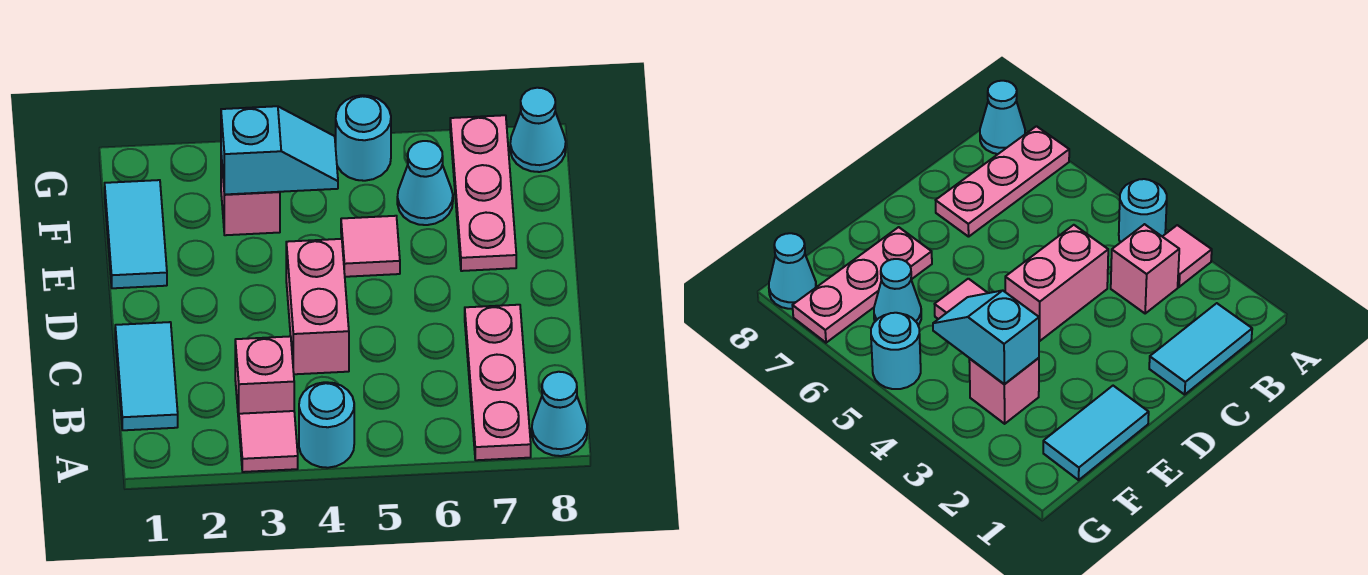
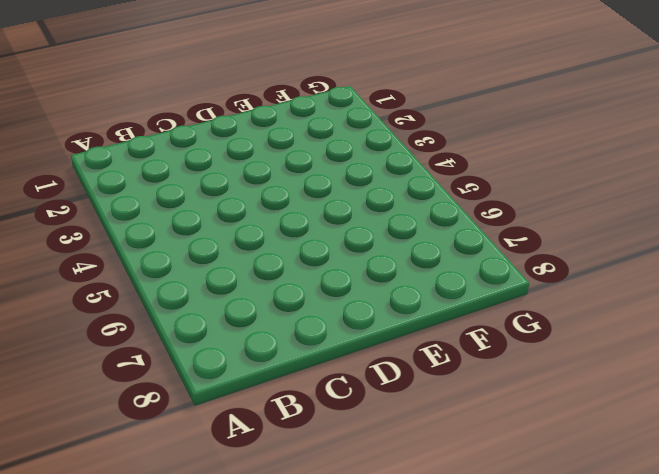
none -> pink tile A3 level 1
none -> cyan round brick A4 level 1
none -> pink plate A7:C7 level 1

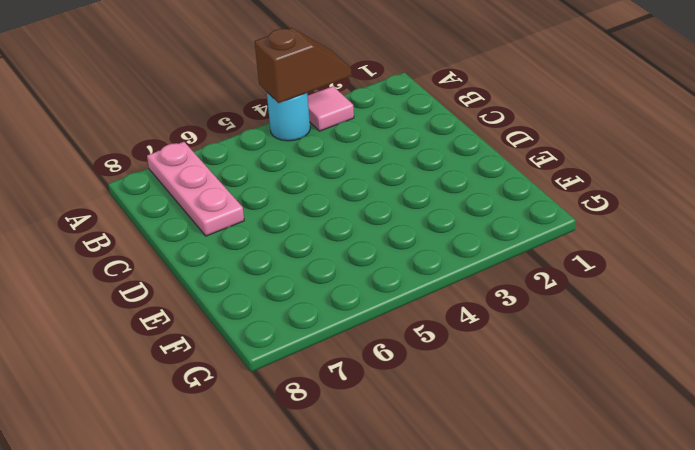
brown slope A3:A4 level 2 top 4 -> none
none -> cyan cone A8 level 1
none -> cyan tile B1:C1 level 1
none -> pink brick B3 level 1

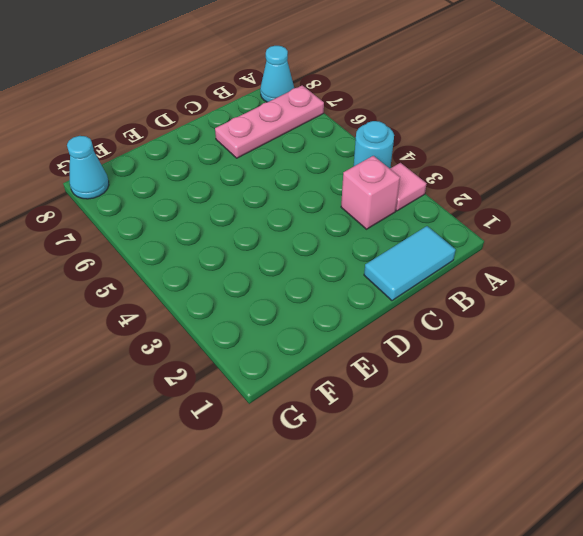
none -> pink brick C4:D4 level 1
none -> cyan tile E1:F1 level 1
none -> pink tile E5 level 1

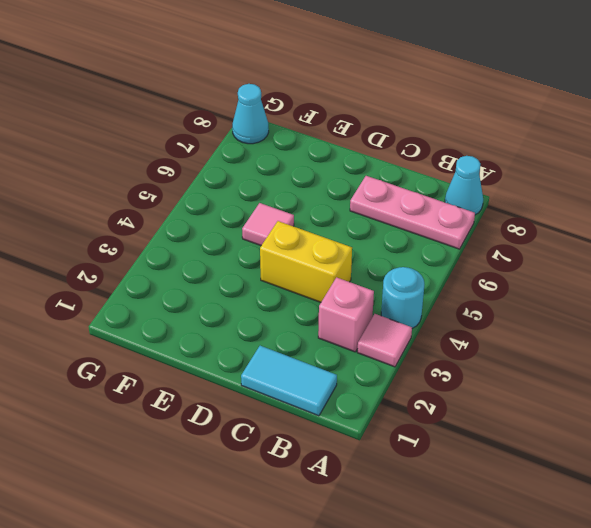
yellow brick C4:D4 level 1 -> pink brick C4:D4 level 1
none -> cyan tile E1:F1 level 1
none -> pink plate E7:G7 level 1
none -> pink brick F3 level 1

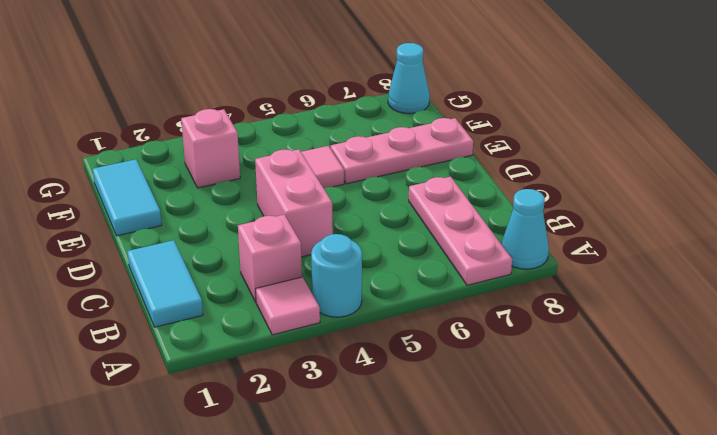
pink plate E6:E8 level 1 -> pink plate E7:G7 level 1
none -> cyan cone F6 level 1
none -> cyan round brick G5 level 1
none -> cyan slope F3:F4 level 2 top 3

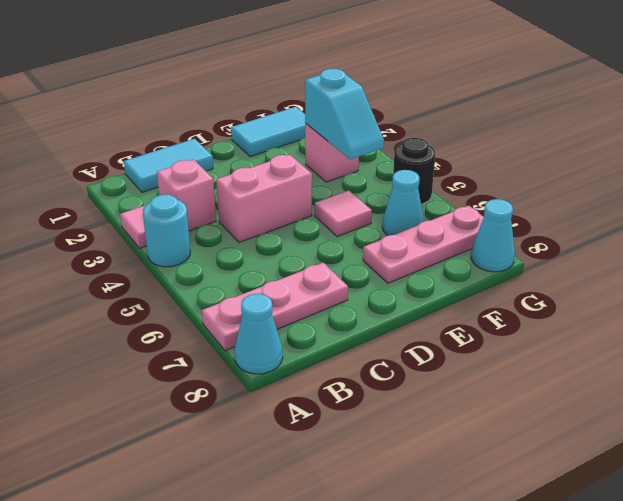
black round brick G5 level 1 -> cyan round brick G5 level 1

